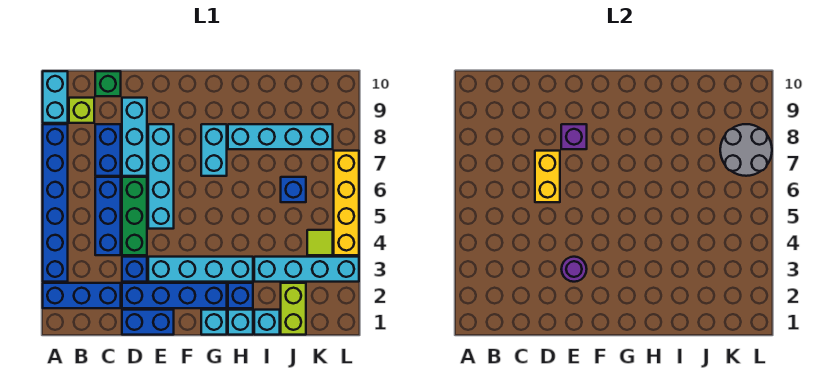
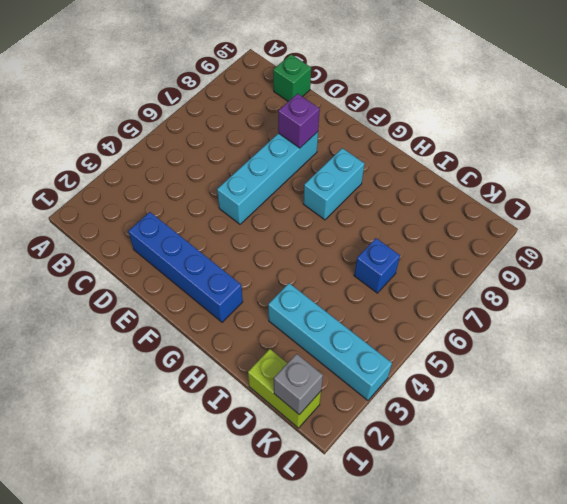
lime brick J1:K1 level 1 -> lime brick J1:J2 level 1
grey brick K1 level 2 -> none
none -> blue brick A2:C2 level 1
none -> blue brick A3:A8 level 1
none -> cyan brick A9:A10 level 1

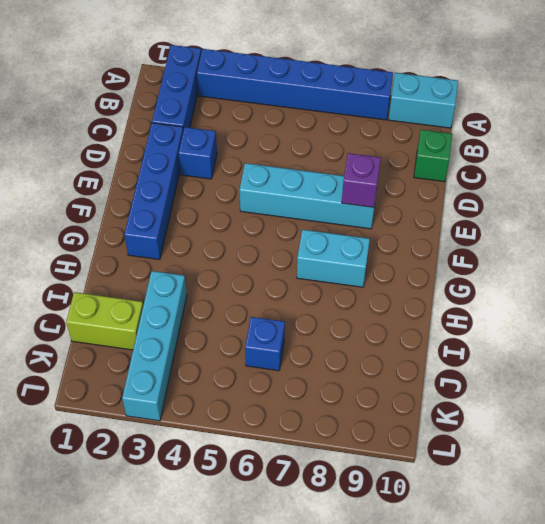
none -> lime brick B9 level 1
none -> blue brick C4:C6 level 1
none -> blue brick C7:C8 level 1

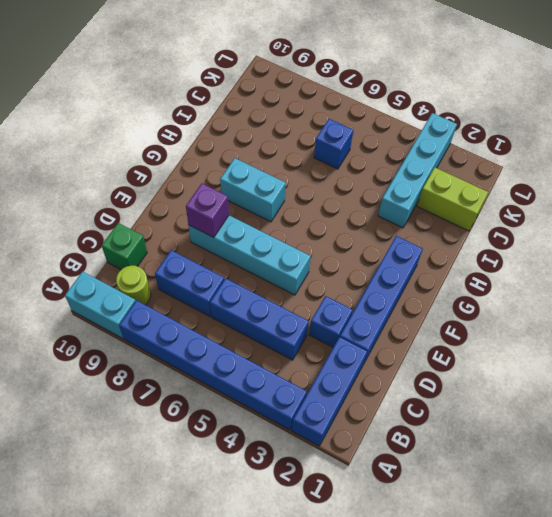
lime round brick B9 level 1 -> lime brick B9 level 1
none -> blue brick D1:E1 level 1
none -> green brick D4:D6 level 1
none -> cyan brick D7:D9 level 1

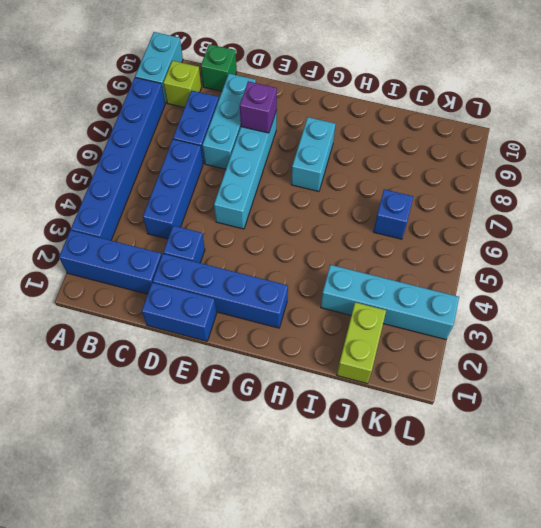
none -> green brick D4:D6 level 1
none -> cyan brick E3:H3 level 1
none -> cyan brick G1 level 1

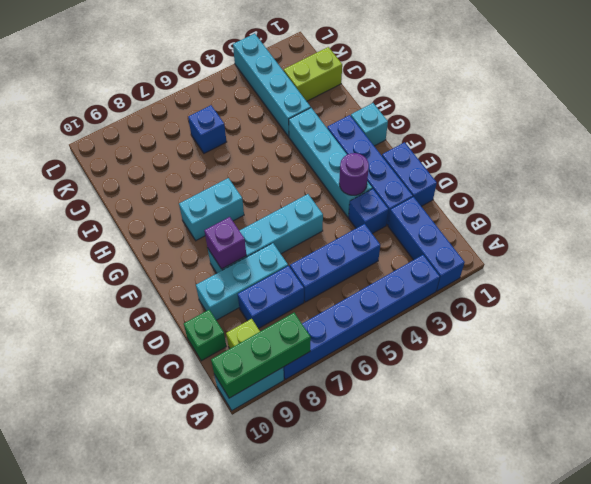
green brick A8:A10 level 2 -> green brick D4:D6 level 1
none -> cyan brick H1 level 1
none -> blue brick H2 level 1
none -> cyan brick H8:K8 level 1

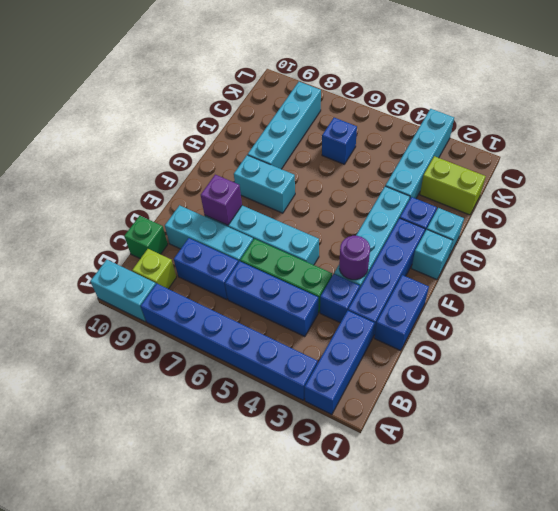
none -> cyan brick I1 level 1
none -> lime tile K4 level 1
none -> yellow brick L4:L7 level 1

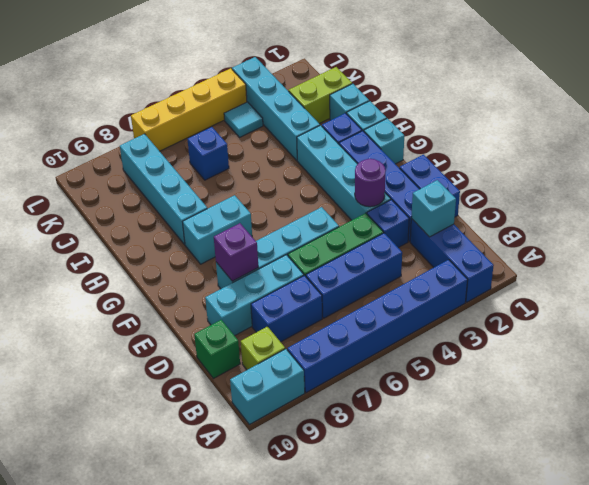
cyan brick C2 level 2 -> none
cyan tile K4 level 1 -> lime tile K4 level 1
none -> yellow brick D6:D7 level 2
none -> grey round brick K7:L8 level 2

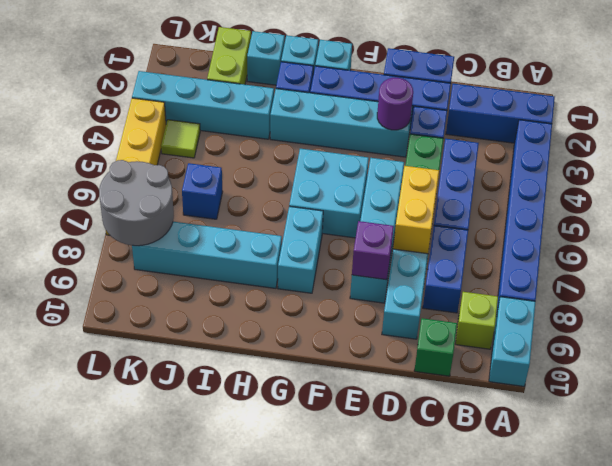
cyan brick F5:G6 level 1 -> none

